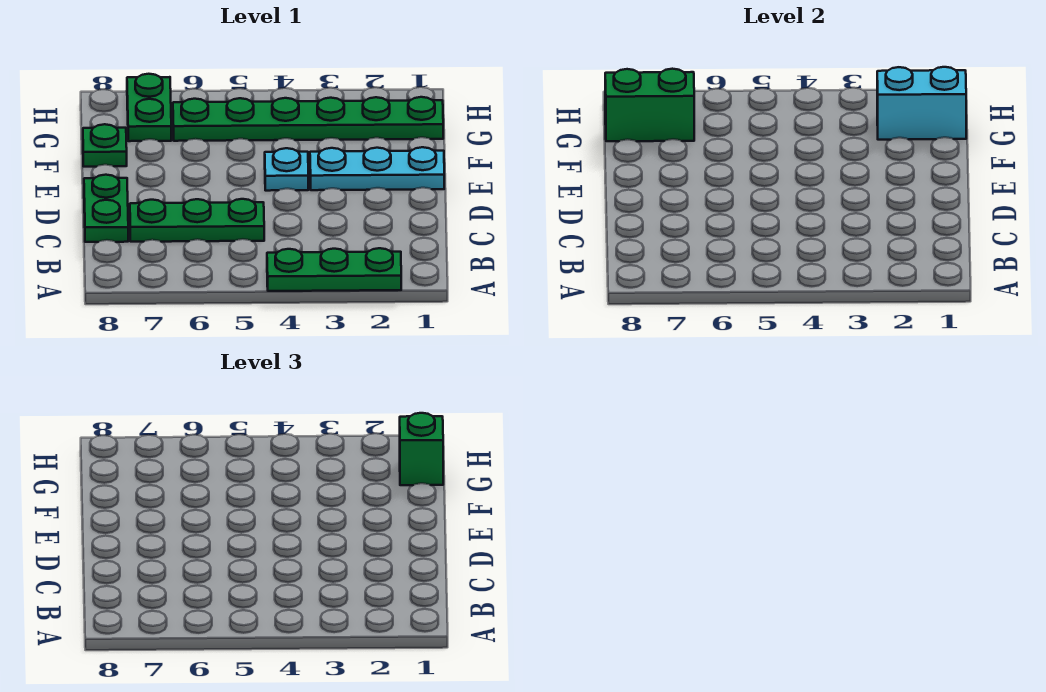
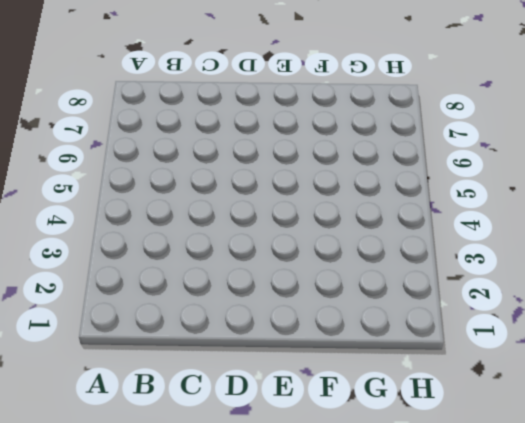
none -> green plate A2:A4 level 1
none -> green plate C5:C7 level 1

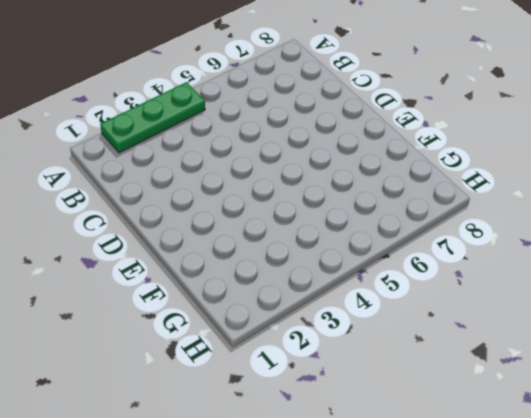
none -> green plate C5:C7 level 1
none -> green plate C8:D8 level 1

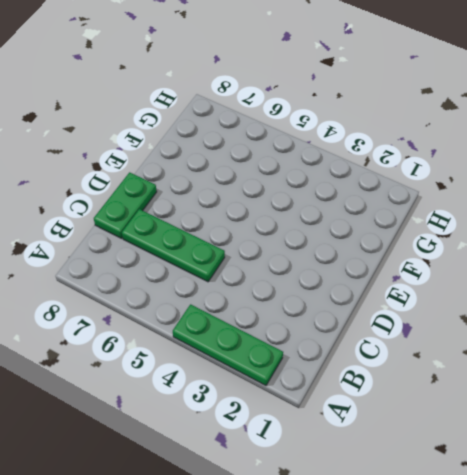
none -> cyan plate E1:E3 level 1
none -> cyan plate E4 level 1

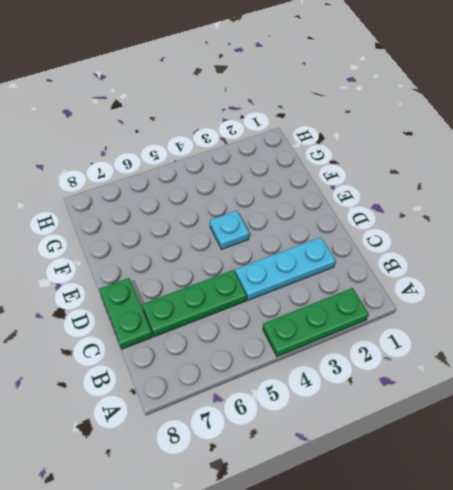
cyan plate C2:C4 level 1 -> cyan plate E1:E3 level 1
none -> green plate F8 level 1
none -> green plate G1:G6 level 1

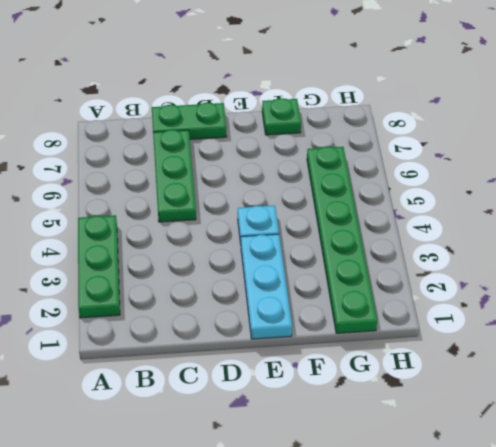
none -> green plate G7:H7 level 1
none -> cyan brick G1:G2 level 2

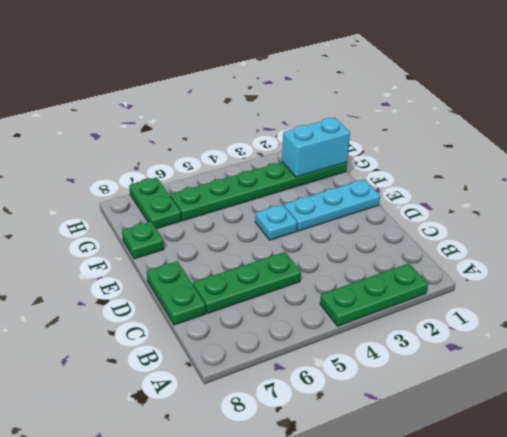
none -> green brick G7:G8 level 2
none -> green brick G1 level 3

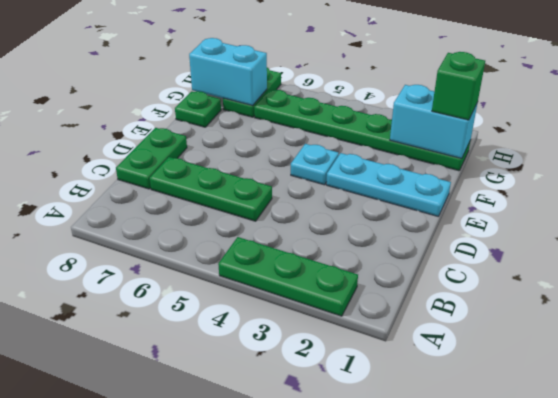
cyan brick G7:G8 level 2 -> green brick G7:G8 level 2

